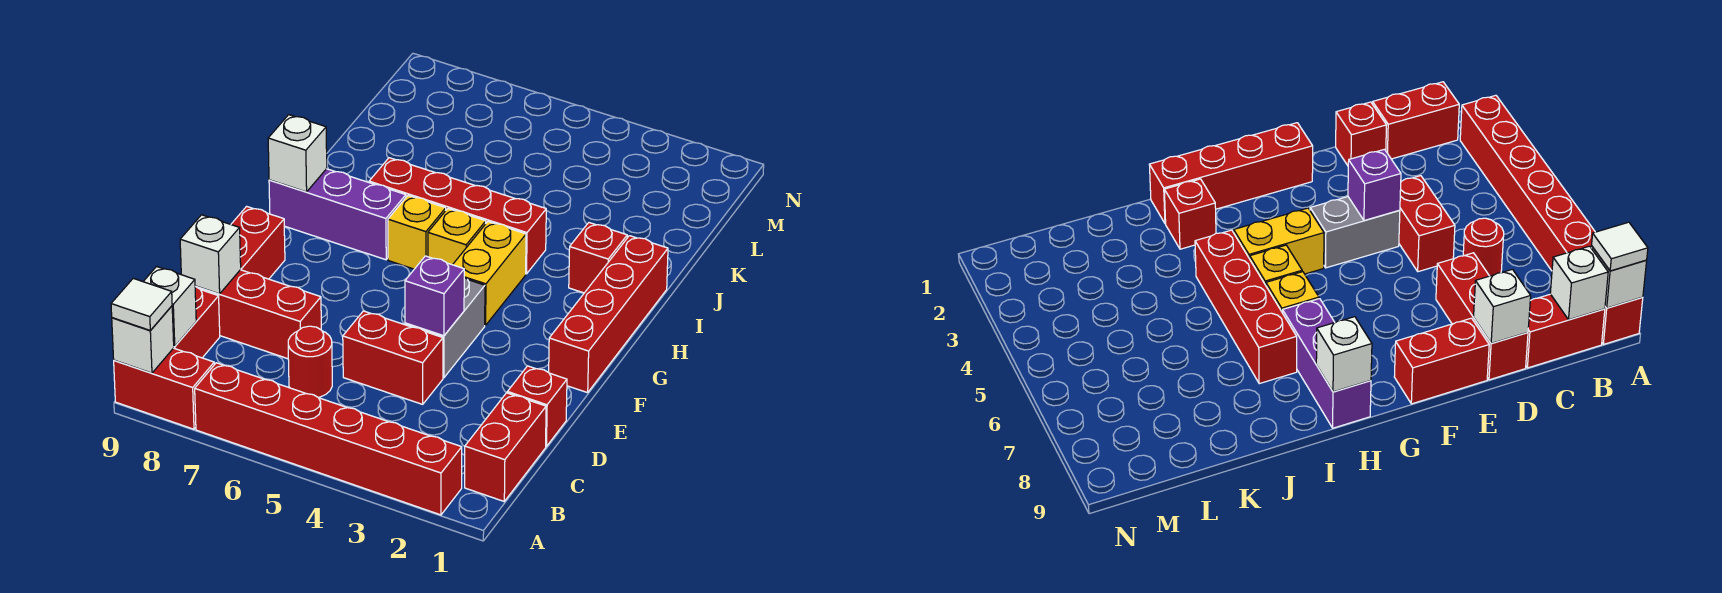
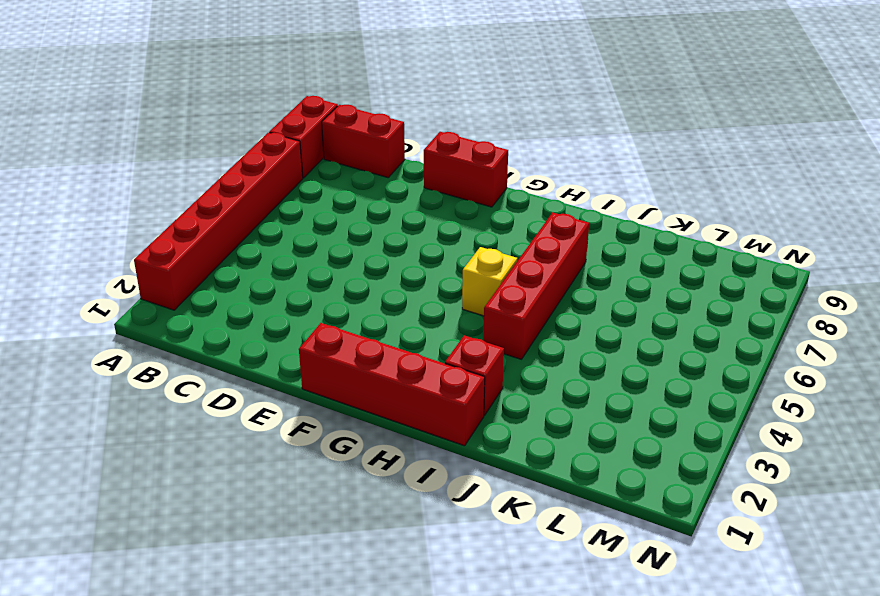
none -> red brick B1:C1 level 1
none -> red round brick C6 level 1
none -> red brick D1 level 1

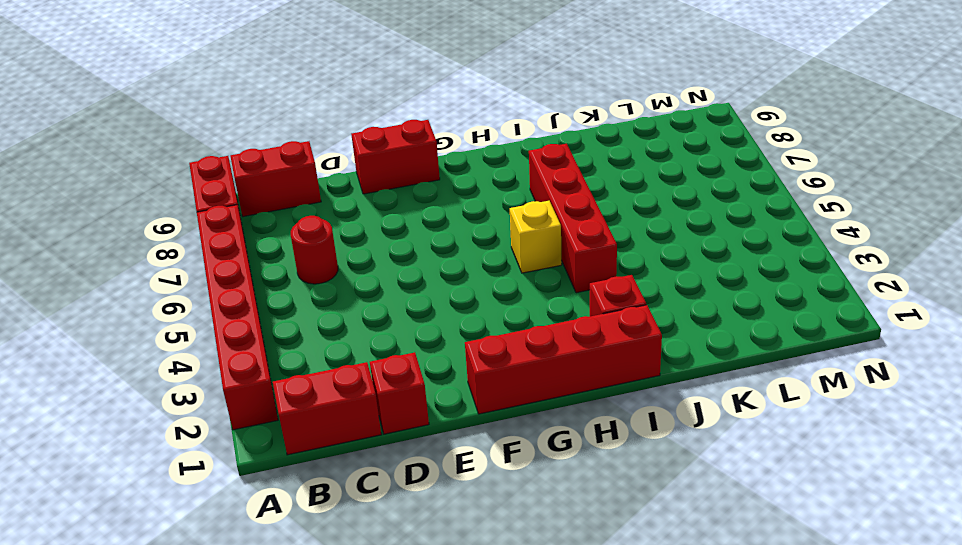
none -> red brick D4:D5 level 1
none -> red brick D7:D9 level 1
none -> grey brick E4:F4 level 1

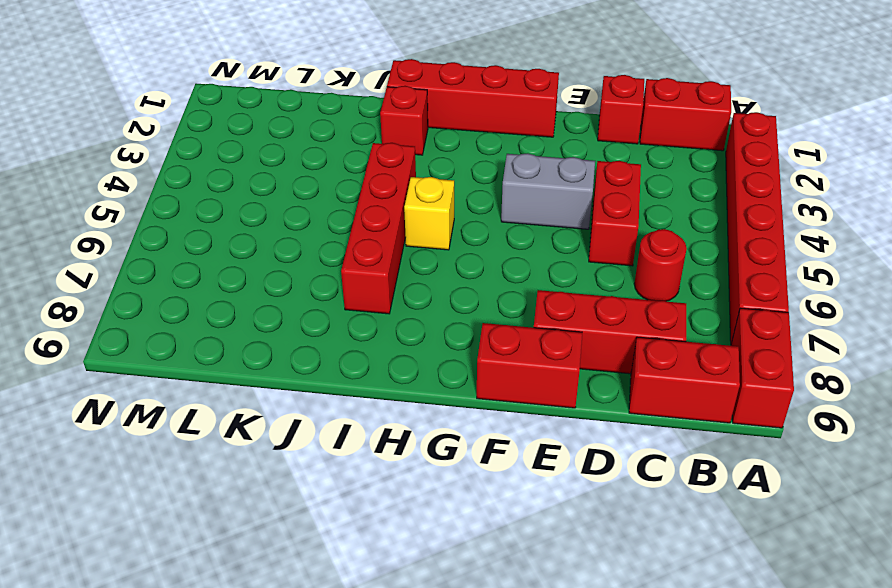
red brick C8:E8 level 1 -> red brick D7:D9 level 1
none -> yellow brick G4:H4 level 1
none -> yellow brick H6 level 1
none -> purple brick H7:H9 level 1

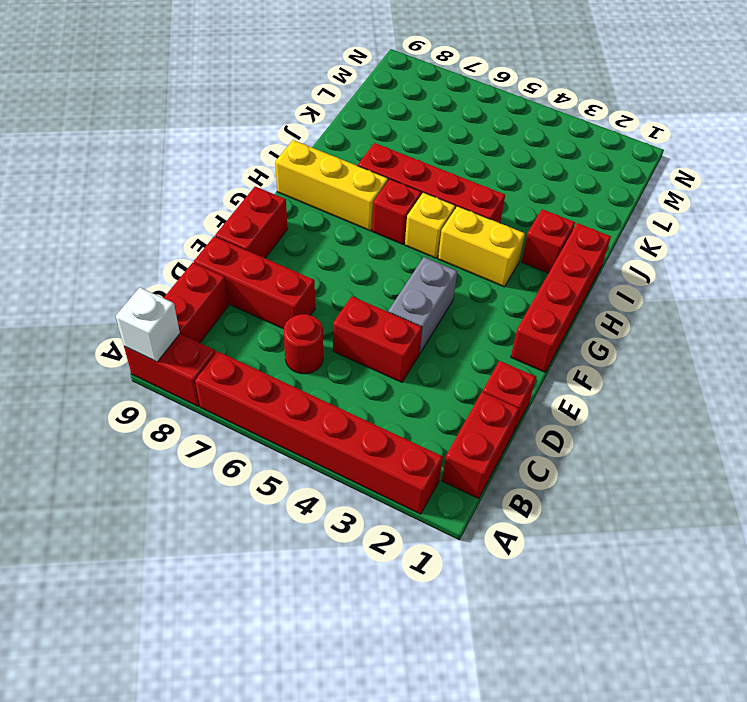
yellow brick H3:H4 level 1 -> yellow brick G4:H4 level 1
red brick H6 level 1 -> yellow brick H6 level 1
yellow brick H7:H9 level 1 -> purple brick H7:H9 level 1
none -> white brick B9 level 2
none -> white brick D9 level 2
none -> purple brick E4 level 2

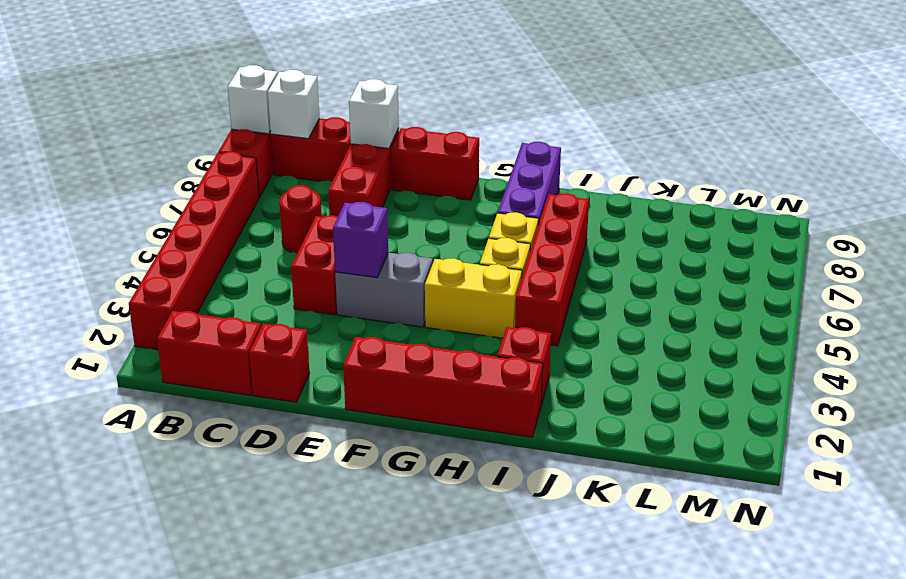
none -> white brick H9 level 2
none -> white tile A9 level 3

